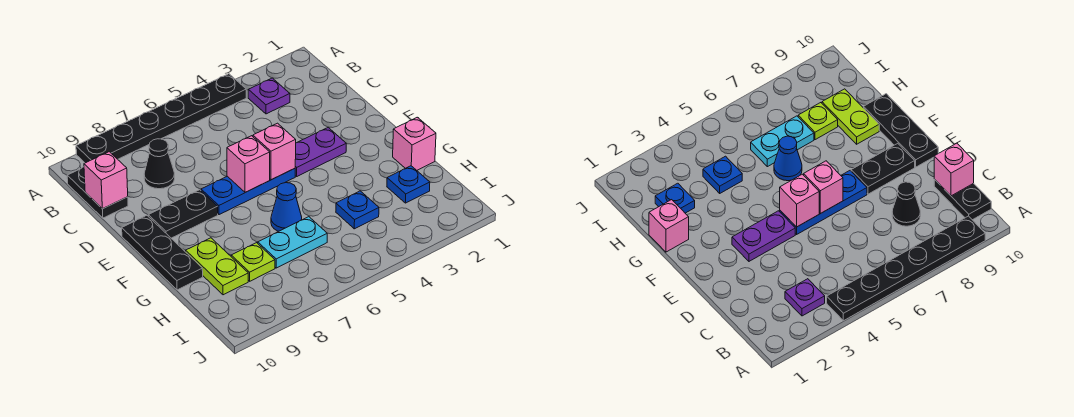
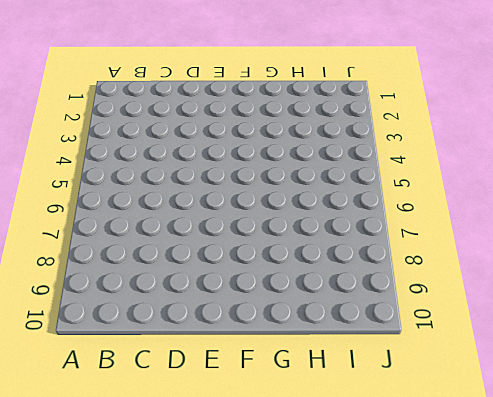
none -> black plate A4:A9 level 1
none -> purple plate B3 level 1
none -> black plate B10:C10 level 1

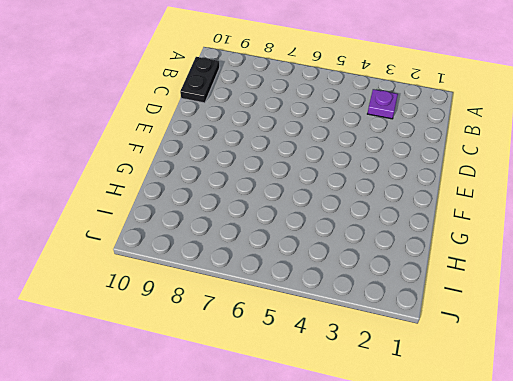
none -> black plate A4:A9 level 1
none -> black cone C8 level 1
none -> purple plate E3:E4 level 1

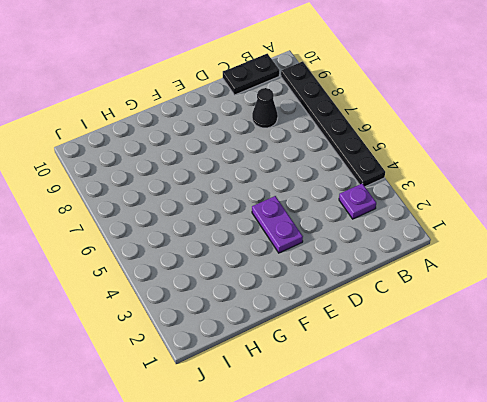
none -> blue plate E5:E7 level 1
none -> black plate E8:E9 level 1
none -> black plate E10:G10 level 1

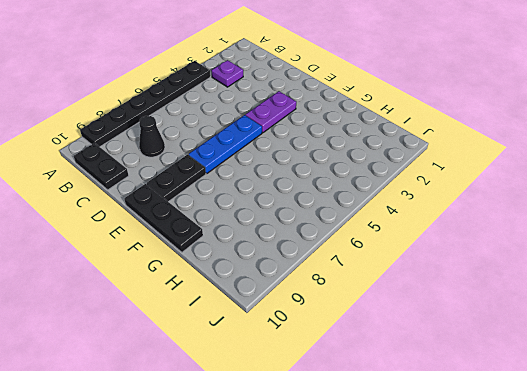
none -> pink brick G1 level 1
none -> blue cone G6 level 1
none -> lime plate G9:H9 level 1

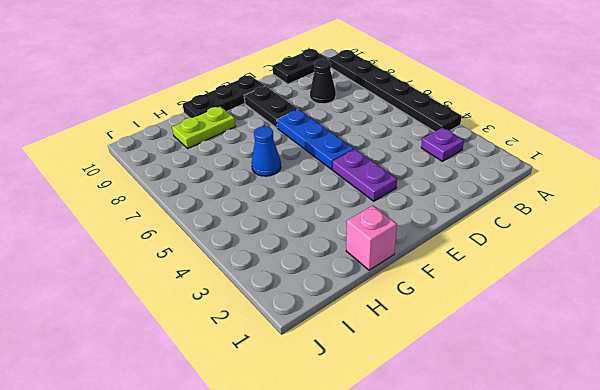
none -> blue plate H2 level 1
none -> blue plate H4 level 1
none -> cyan plate H6:H7 level 1

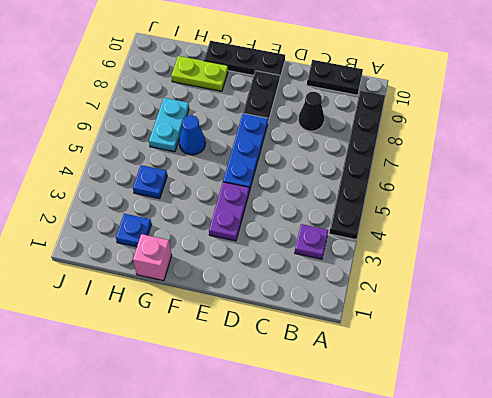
none -> lime plate H8 level 1
none -> pink brick C10 level 2
none -> pink brick E5 level 2

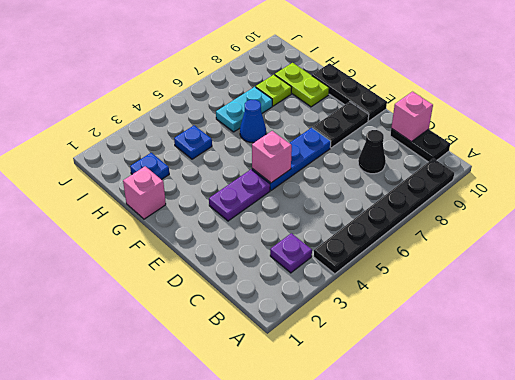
none -> pink brick E6 level 2

